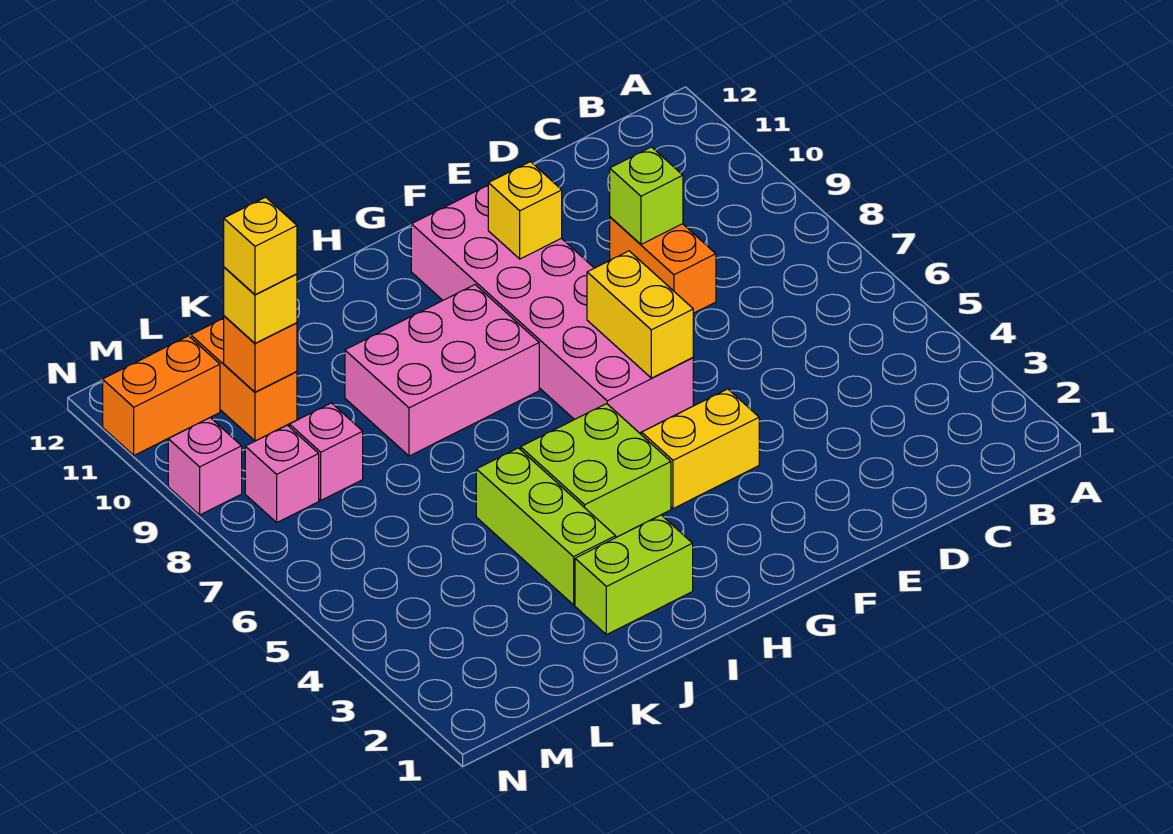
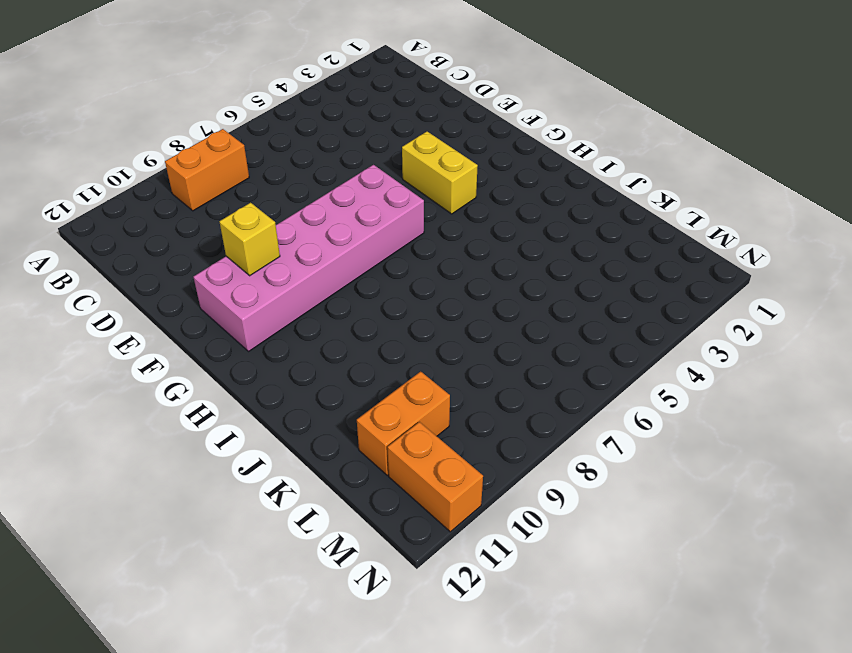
orange brick B8:B9 level 1 -> orange brick D8:D9 level 1
none -> lime brick H4:I5 level 1
none -> pink brick H8:J9 level 1
none -> lime brick I2:J2 level 1

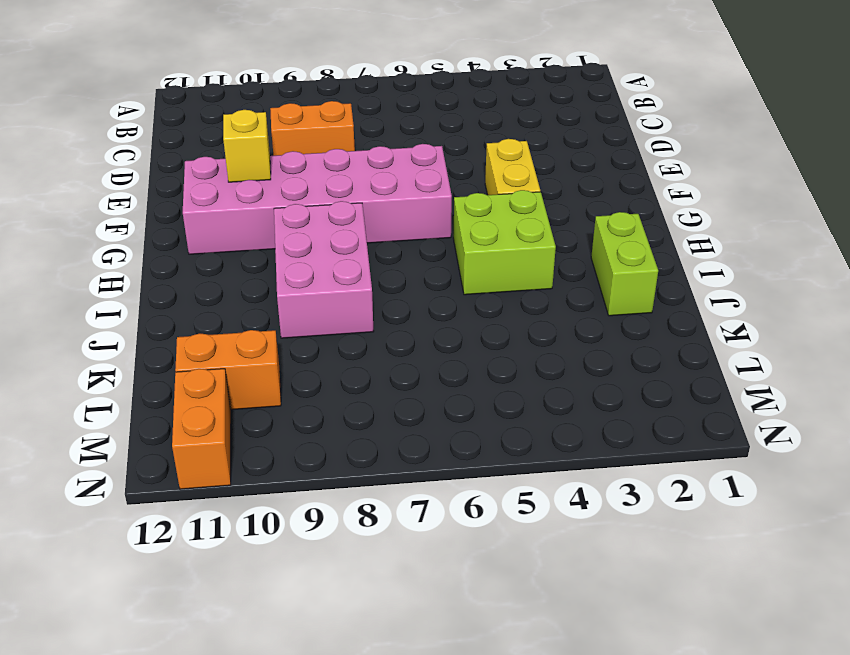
none -> lime brick J3:J5 level 1
none -> pink brick L8 level 1
none -> pink brick M8 level 1

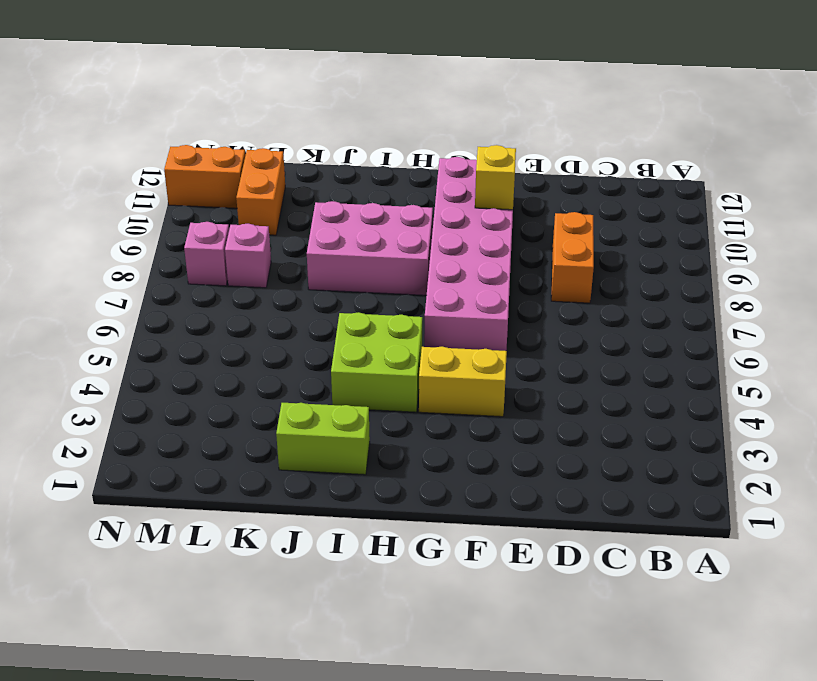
none -> lime brick J3:J5 level 1
none -> pink brick N9 level 1
none -> lime brick D9 level 2

